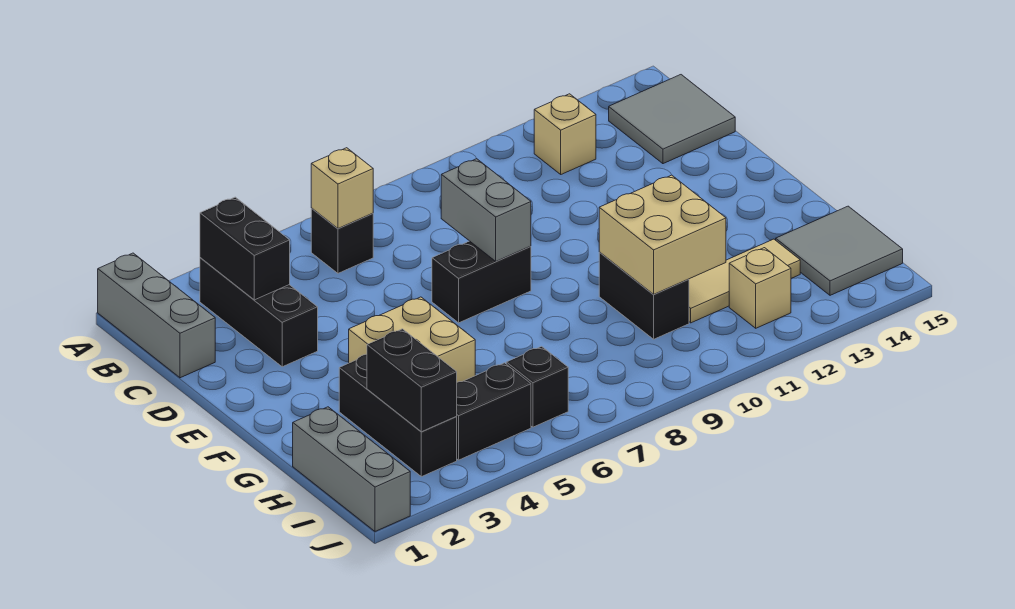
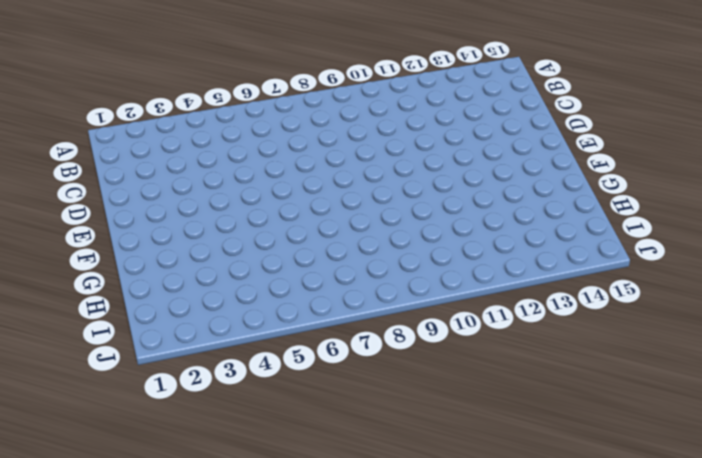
none -> grey brick A1:C1 level 1
none -> black brick B3:D3 level 1
none -> black brick B6 level 1

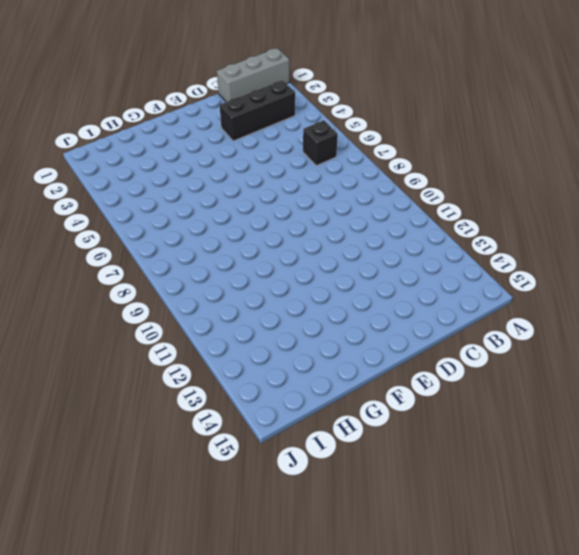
none -> tan brick B12 level 1
none -> grey tile B14:C15 level 1
none -> black brick E7:E8 level 1

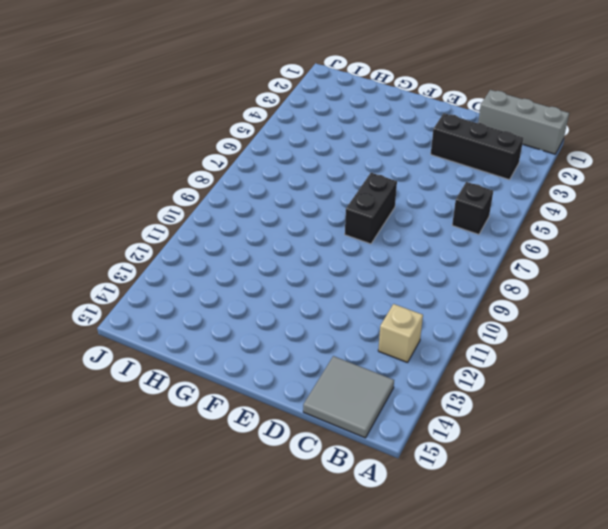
none -> tan brick F4:G5 level 1
none -> black brick G3:I3 level 1
none -> black brick G10:H10 level 1

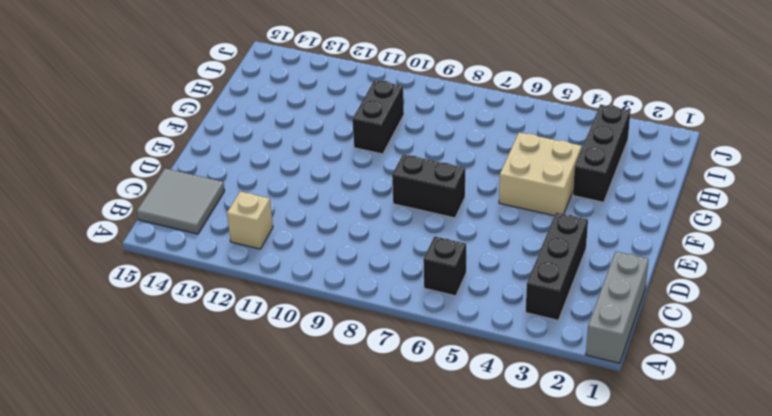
none -> grey brick H1:J1 level 1
none -> tan tile H11:H13 level 1
none -> grey tile H14:I15 level 1

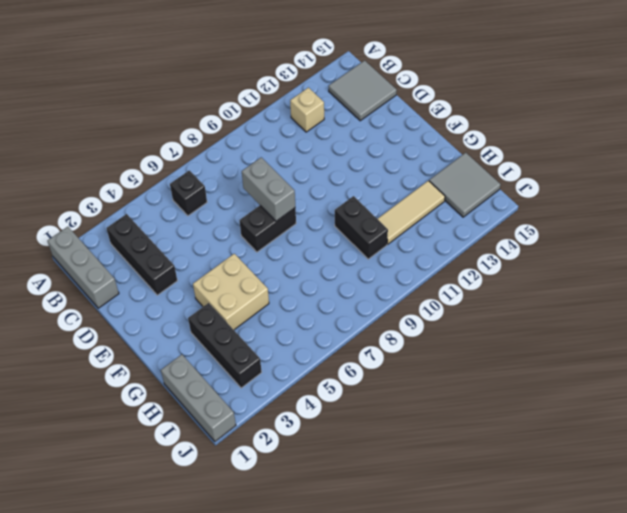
none -> black brick I4:I5 level 1
none -> black brick I6 level 1
none -> tan brick I12 level 1

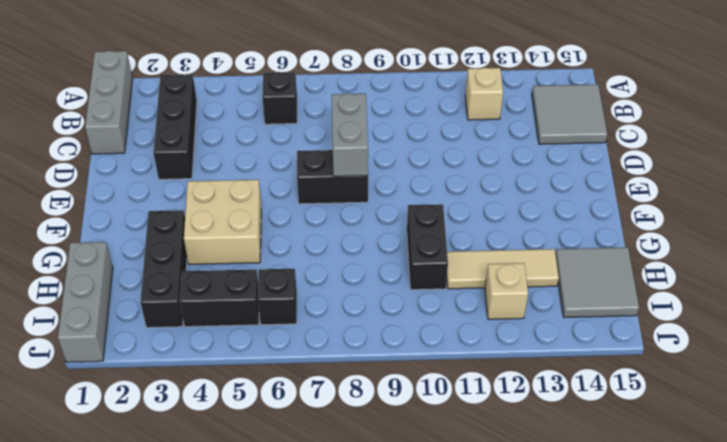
none -> black brick B3:C3 level 2
none -> tan brick B6 level 2
none -> tan brick G10:H11 level 2

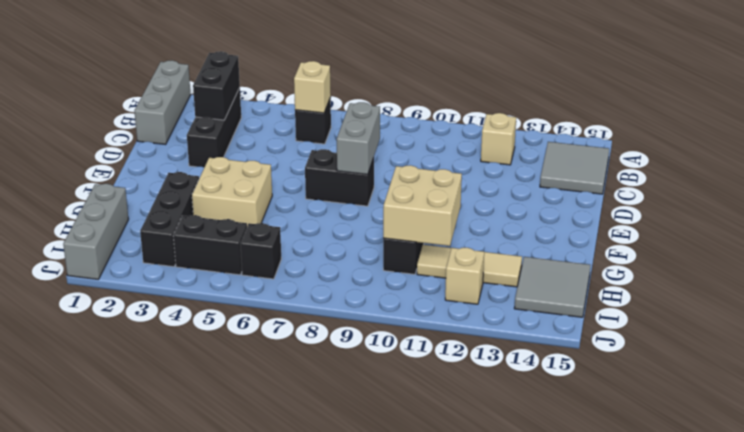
none -> black brick H3:I3 level 2

